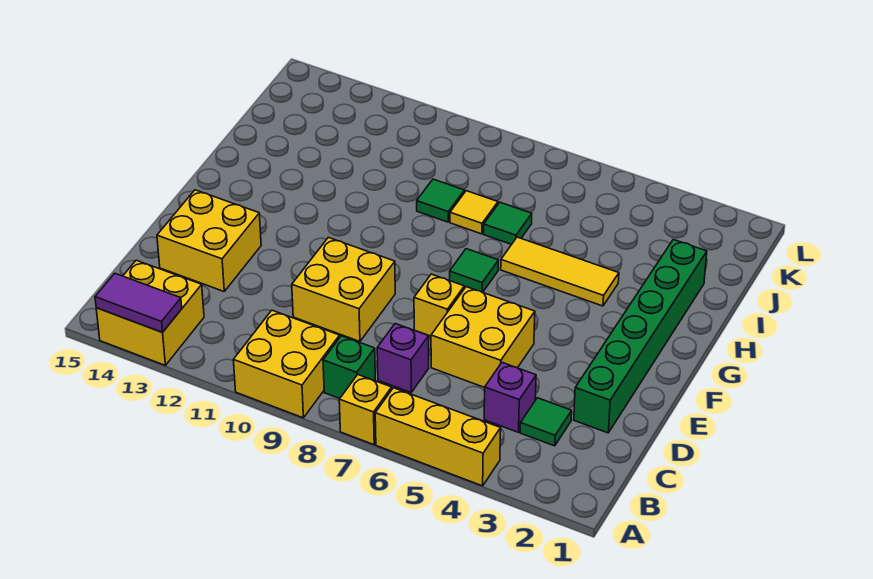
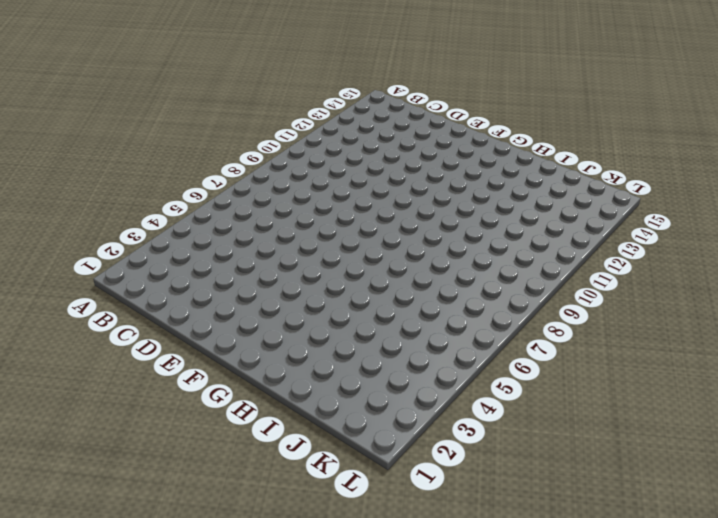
none -> yellow brick A4:A6 level 1
none -> yellow brick A7 level 1
none -> yellow brick A9:B10 level 1

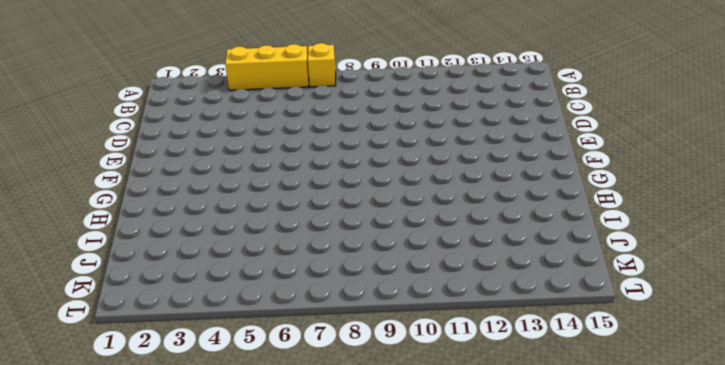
none -> yellow brick A9:B10 level 1
none -> yellow brick A13:B14 level 1
none -> green brick B8 level 1

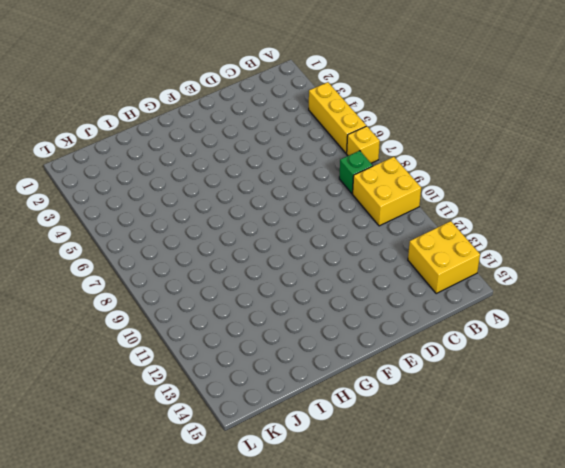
none -> green tile C3 level 1
none -> purple brick C4 level 1
none -> purple brick C7 level 1

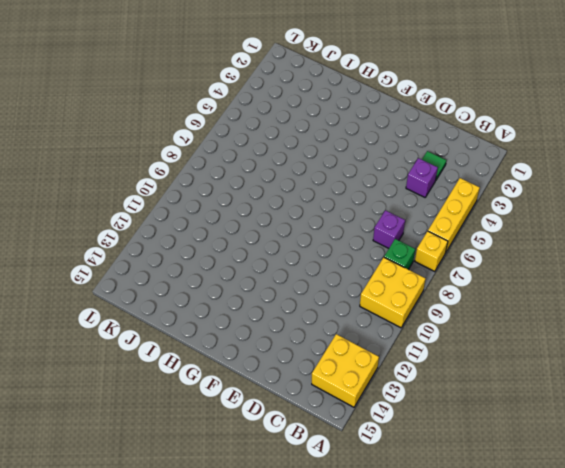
none -> green brick D2:I2 level 1
none -> yellow brick D5:E6 level 1
none -> yellow brick D9:E10 level 1

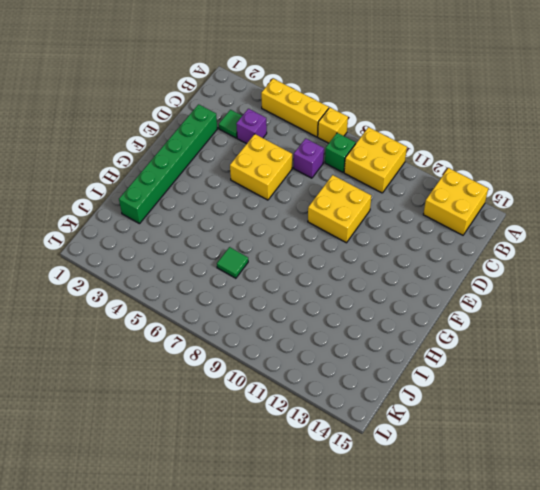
none -> yellow brick D13:E14 level 1
none -> yellow brick E7 level 1
none -> green tile G7 level 1

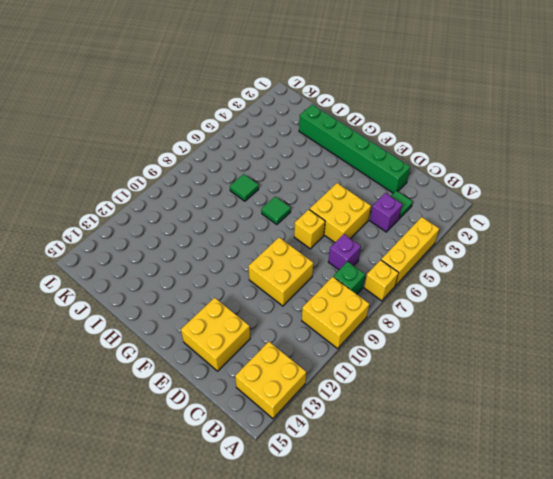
none -> yellow tile H4:H6 level 1
none -> yellow tile I8 level 1
none -> green tile I9 level 1

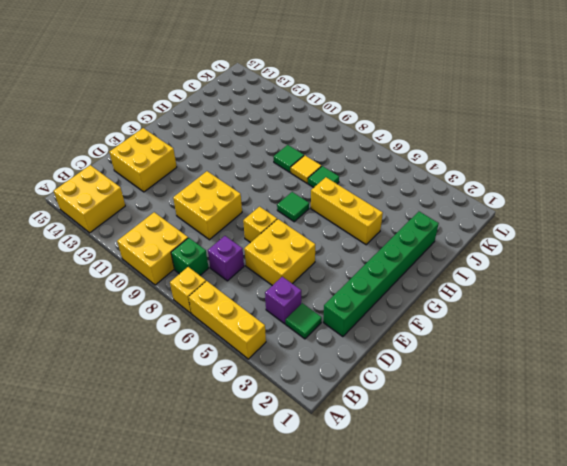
yellow brick H4:H6 level 1 -> yellow tile H4:H6 level 1
none -> purple tile A13:A14 level 2

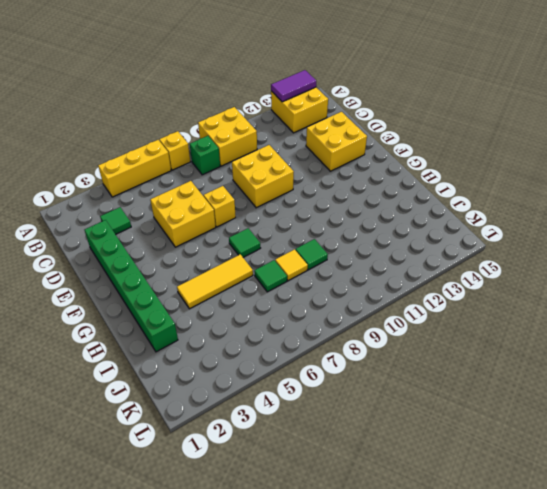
none -> purple brick C4 level 1
none -> purple brick C7 level 1

